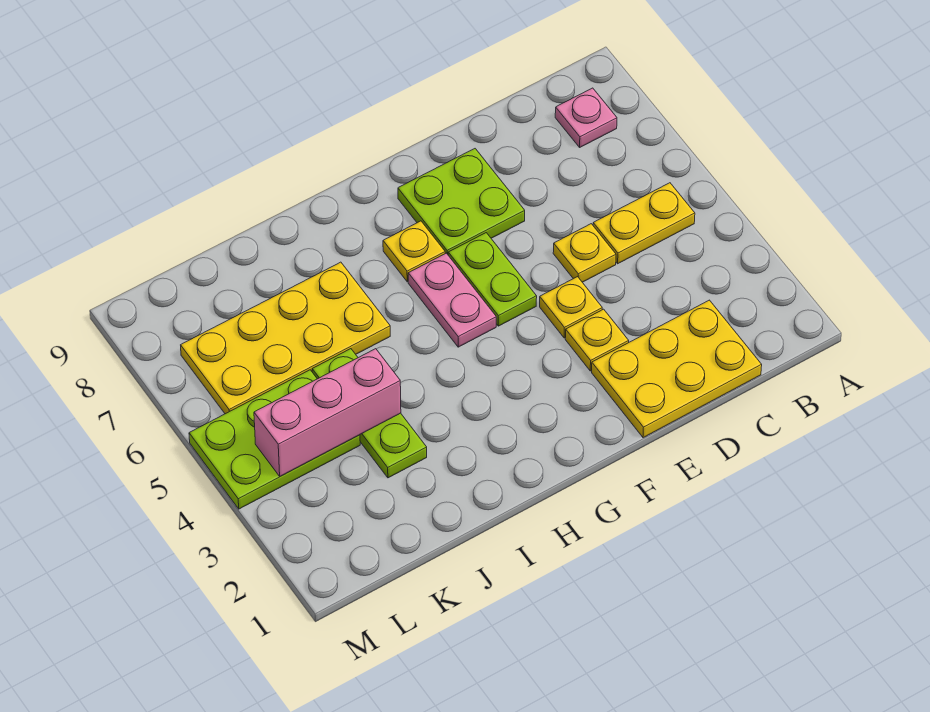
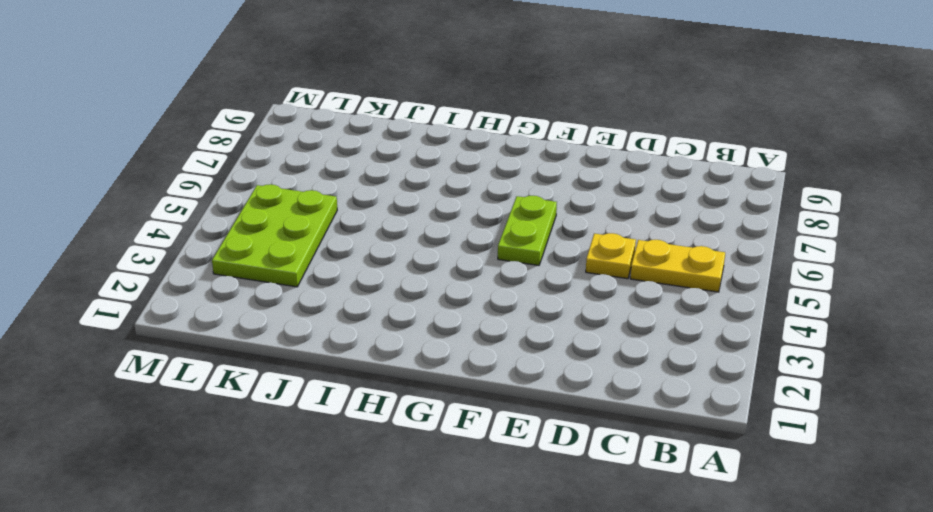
lime plate K3:L5 level 1 -> lime plate K4:M5 level 1
none -> pink plate B8 level 1
none -> yellow plate C1:E2 level 1
none -> yellow plate E3 level 1

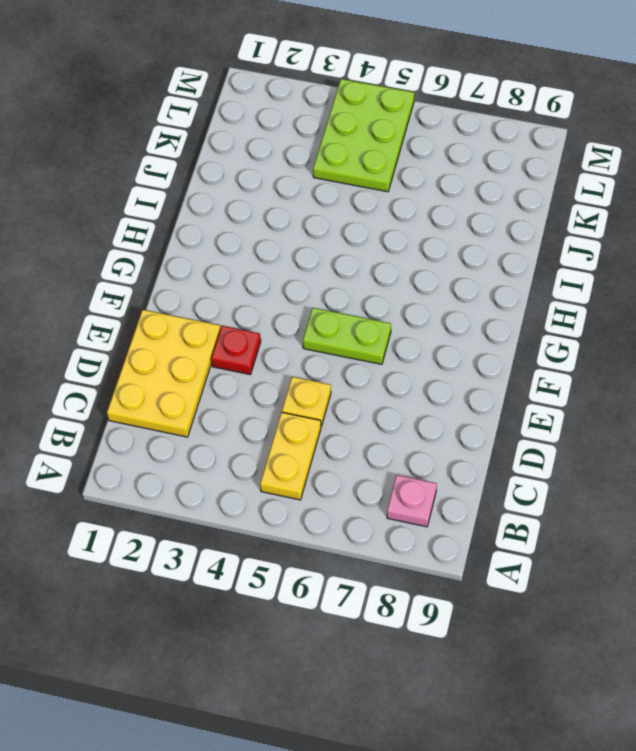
red plate E3 level 1 -> yellow plate E3 level 1
none -> yellow plate E4 level 1
none -> lime plate E7:F8 level 1
none -> pink plate G5:G6 level 1

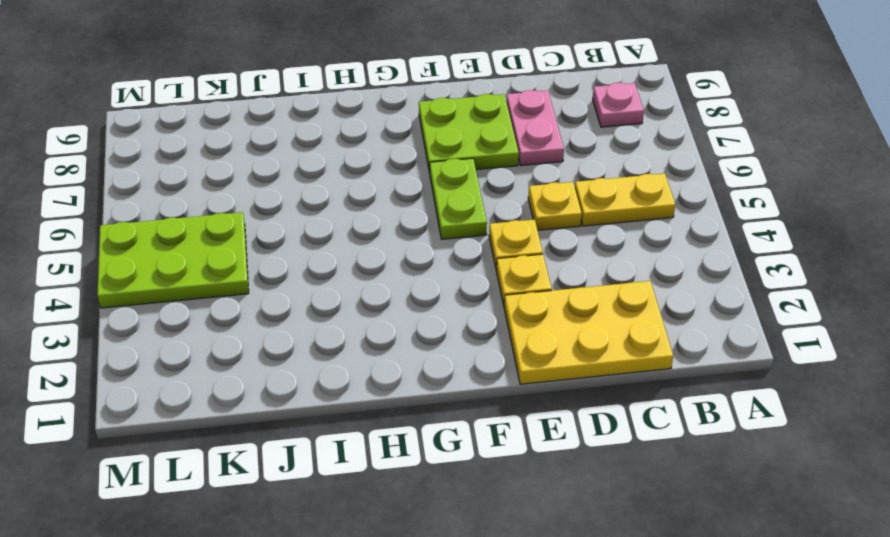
pink plate D7:D8 level 1 -> pink plate G5:G6 level 1
none -> yellow plate G7 level 1
none -> yellow plate I6:L7 level 1
none -> lime plate J3:J5 level 1

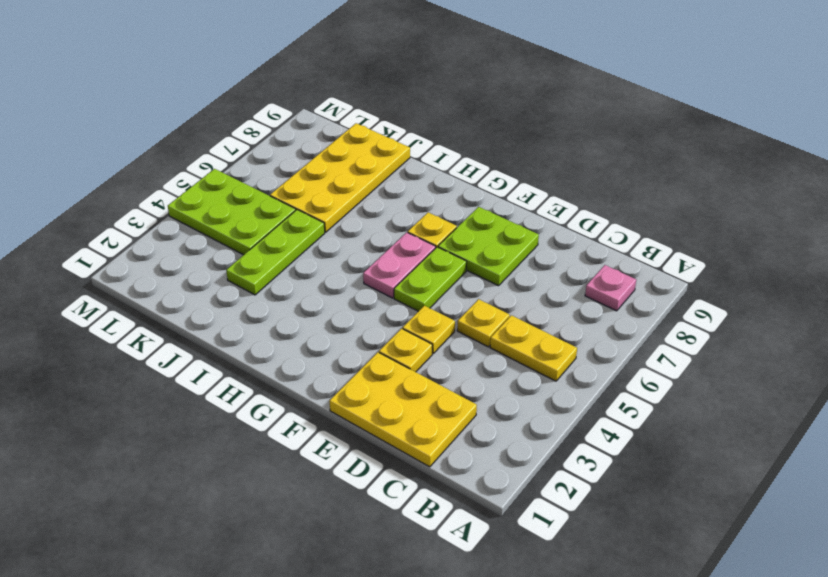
yellow plate J6:K9 level 1 -> yellow plate I6:L7 level 1
none -> pink brick J4:L4 level 2

